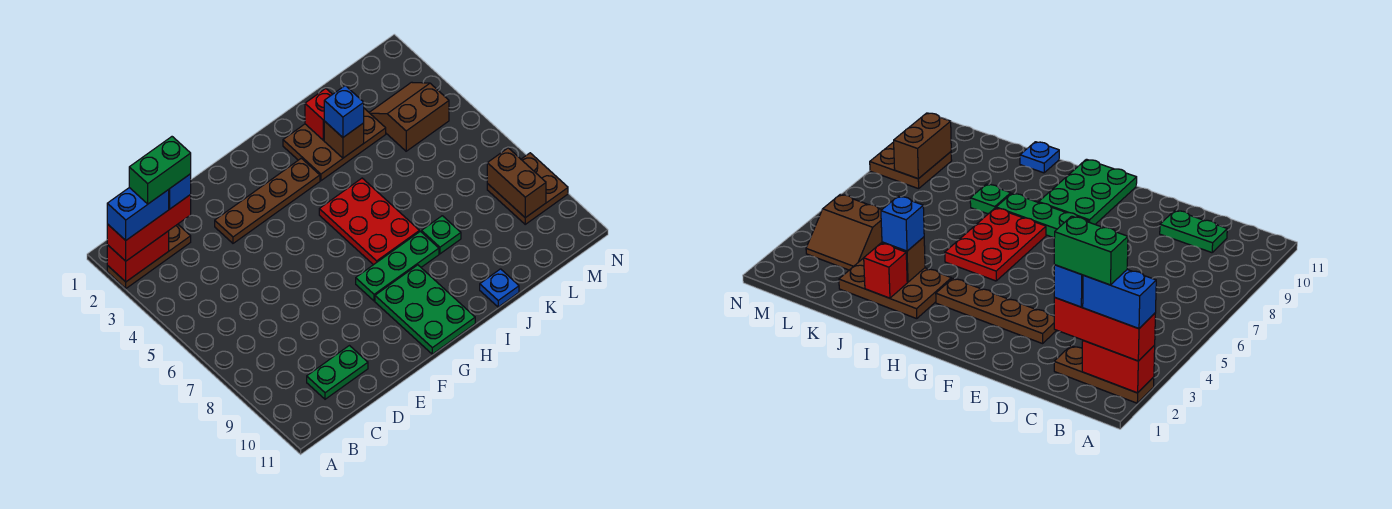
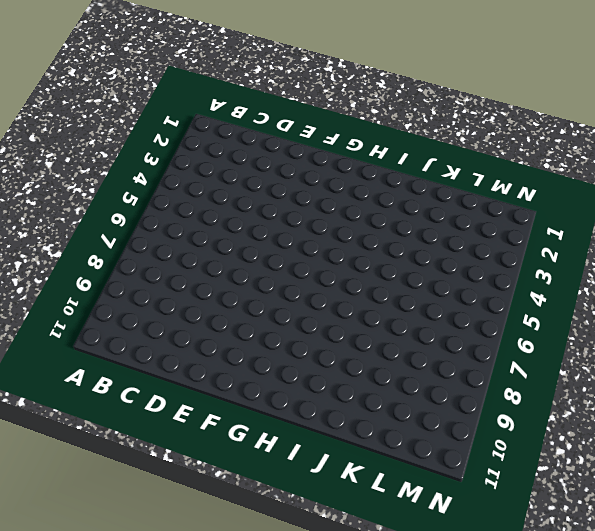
none -> brown plate A2:C2 level 1
none -> green plate C10:D10 level 1
none -> brown plate E3:H3 level 1

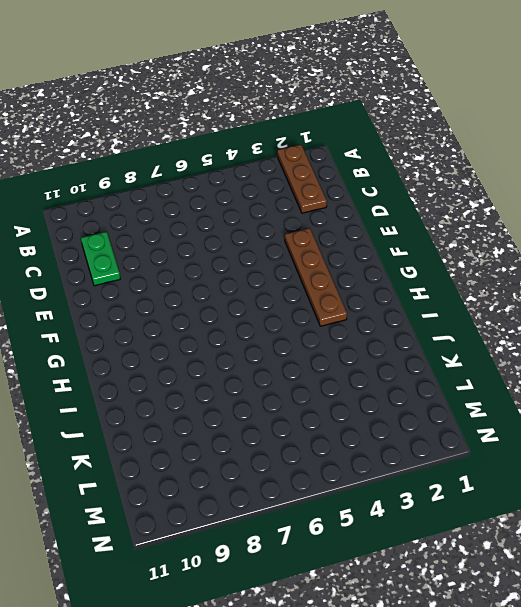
none -> green plate G8:I8 level 1
none -> green plate G9:H11 level 1
none -> red plate H5:I7 level 1

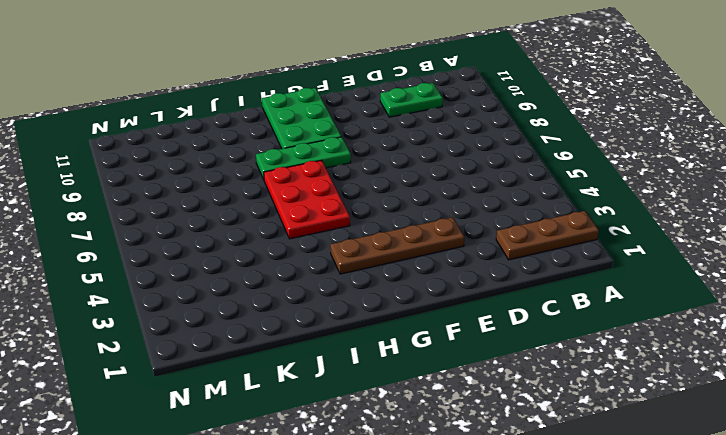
none -> brown plate I2:K3 level 1
none -> green plate J8 level 1
none -> blue plate J11 level 1

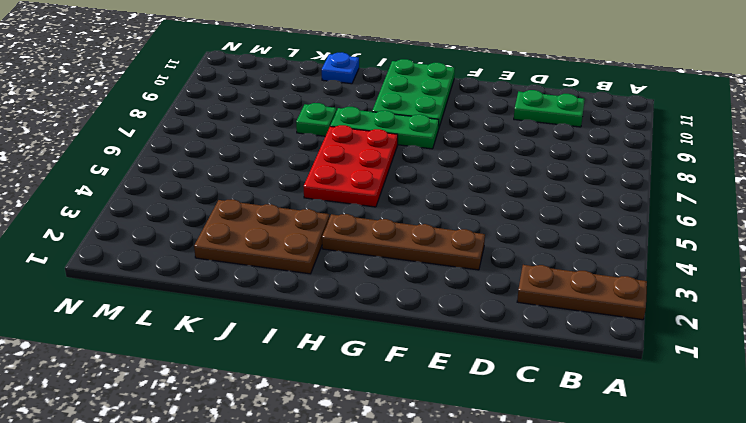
none -> brown slope L3:M4 level 1 top 4
none -> brown plate M8:N9 level 1
none -> red brick A2:B2 level 2

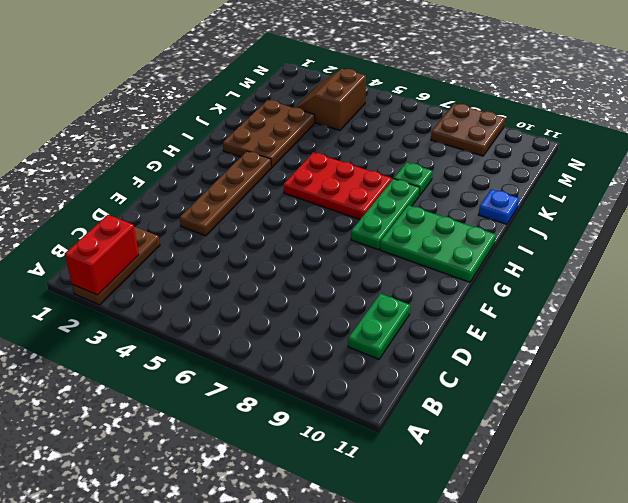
none -> red brick J2 level 2
none -> brown brick J3 level 2
none -> brown brick M8:M9 level 2

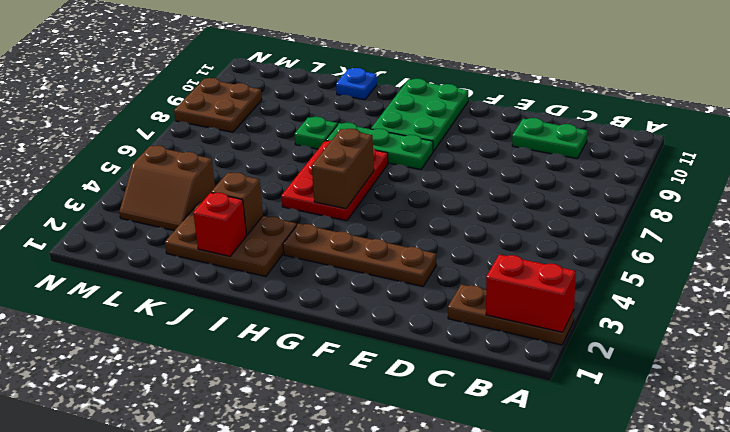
brown brick H5:H6 level 2 -> brown brick M8:M9 level 2
none -> red brick A2:C2 level 3
none -> blue brick J3 level 3
none -> blue brick A2:B2 level 4

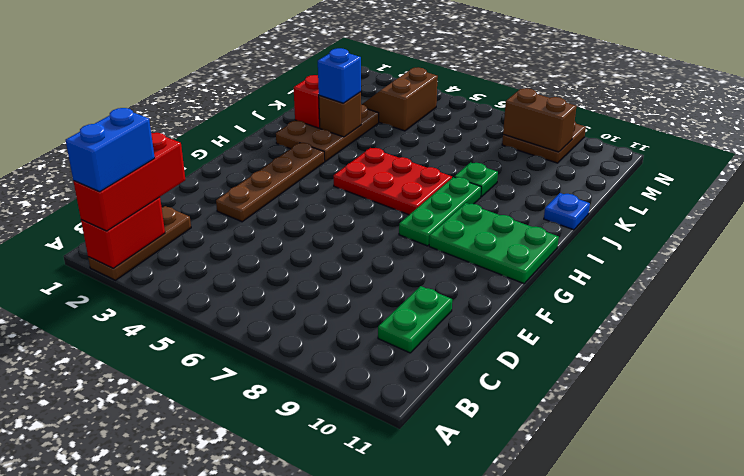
none -> blue brick C2 level 4
none -> green brick B2:C2 level 5

